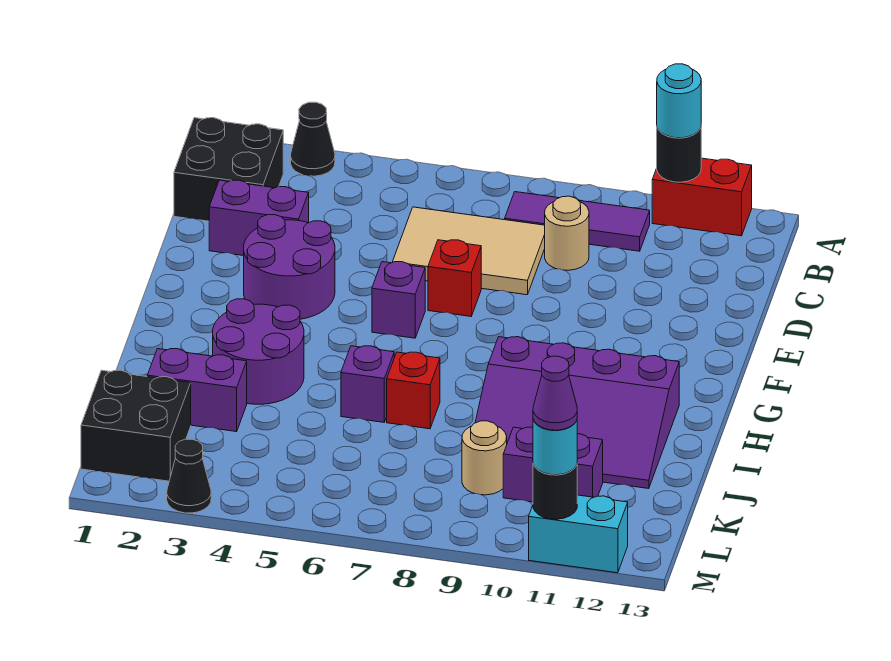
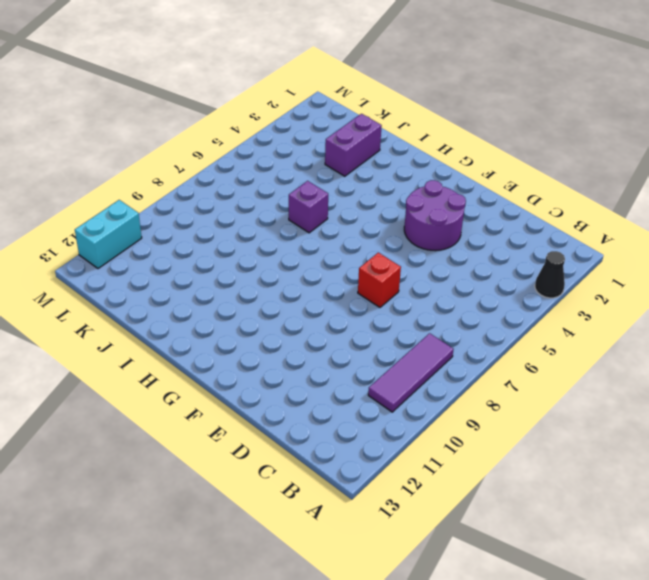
none -> red brick A11:A12 level 1
none -> black brick B1:C2 level 1
none -> tan tile C6:D8 level 1

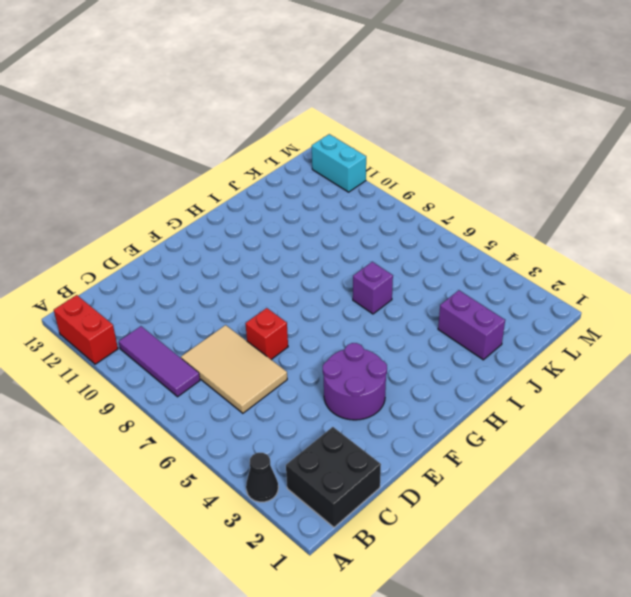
none -> tan round brick C9 level 1
none -> purple brick D2:D3 level 1
none -> purple brick F6 level 1

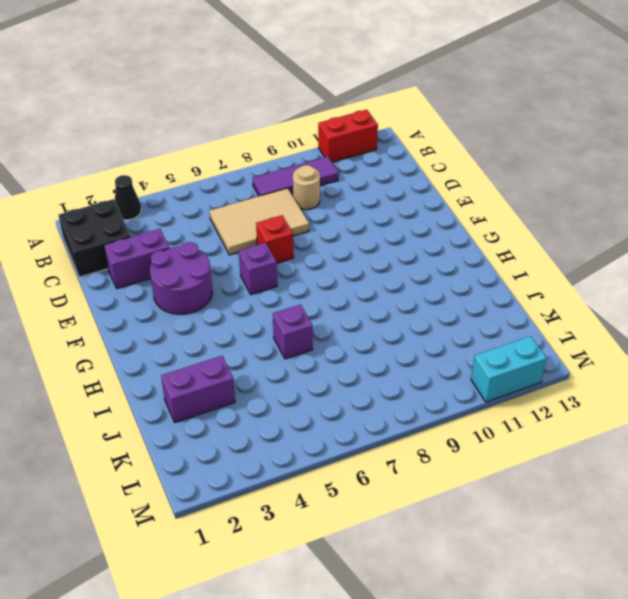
none -> purple round brick H3:I4 level 1
none -> purple slope H9:J12 level 1 top H
none -> red brick I7 level 1

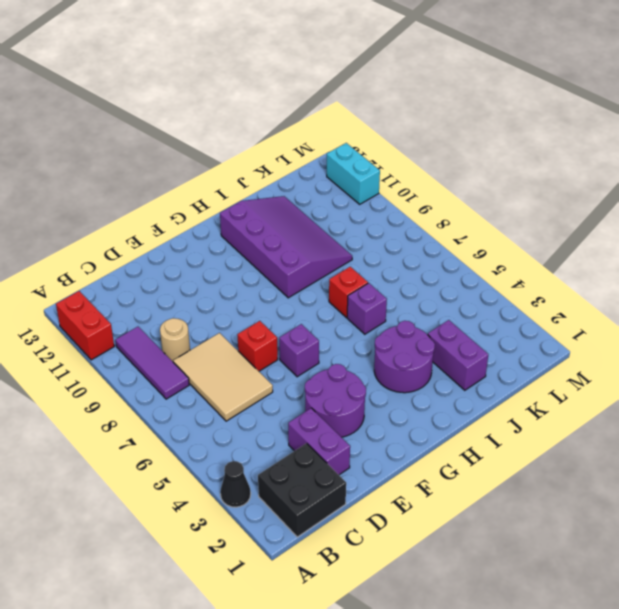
none -> black brick K1:L2 level 1
none -> tan round brick K9 level 1
none -> purple brick K10:K11 level 1

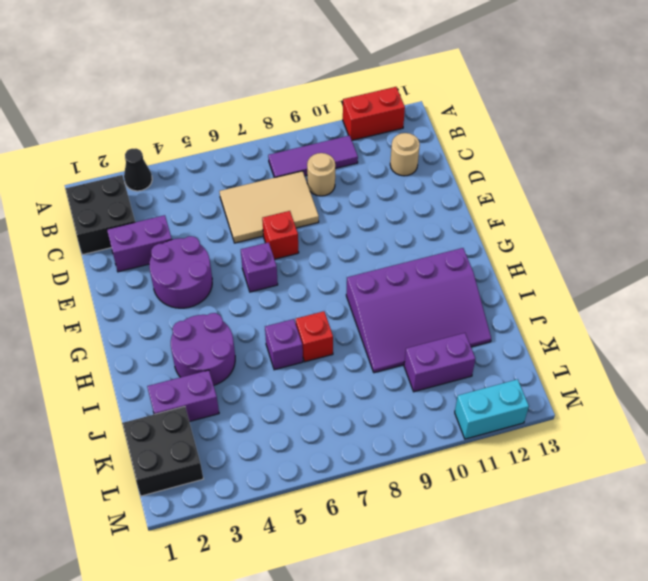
tan round brick C12 level 1 -> tan round brick K9 level 1
none -> black cone M3 level 1
none -> black round brick A11 level 2
none -> black round brick M11 level 2

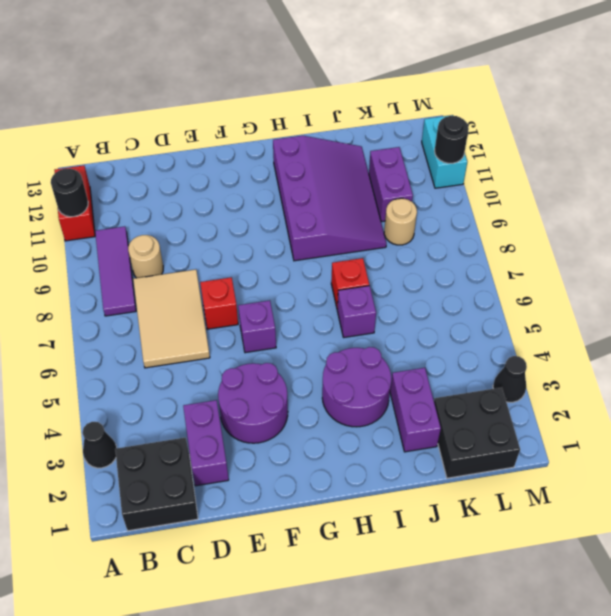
none -> cyan round brick A11 level 3
none -> cyan round brick M11 level 3
none -> purple cone M11 level 4

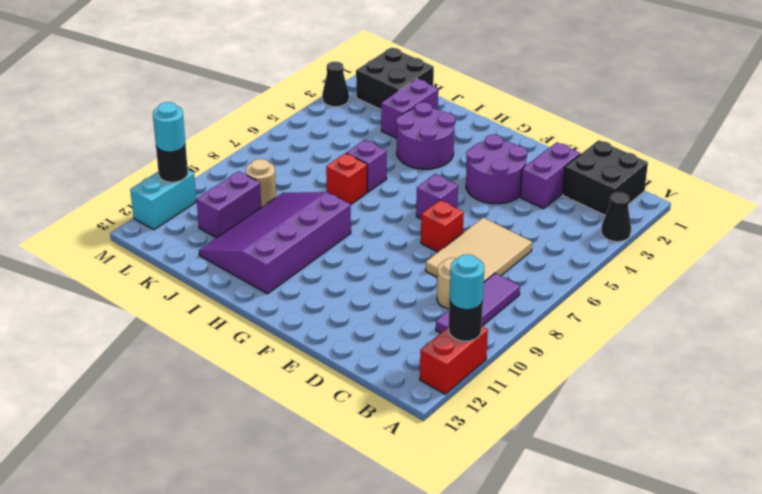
none -> purple cone M11 level 4

